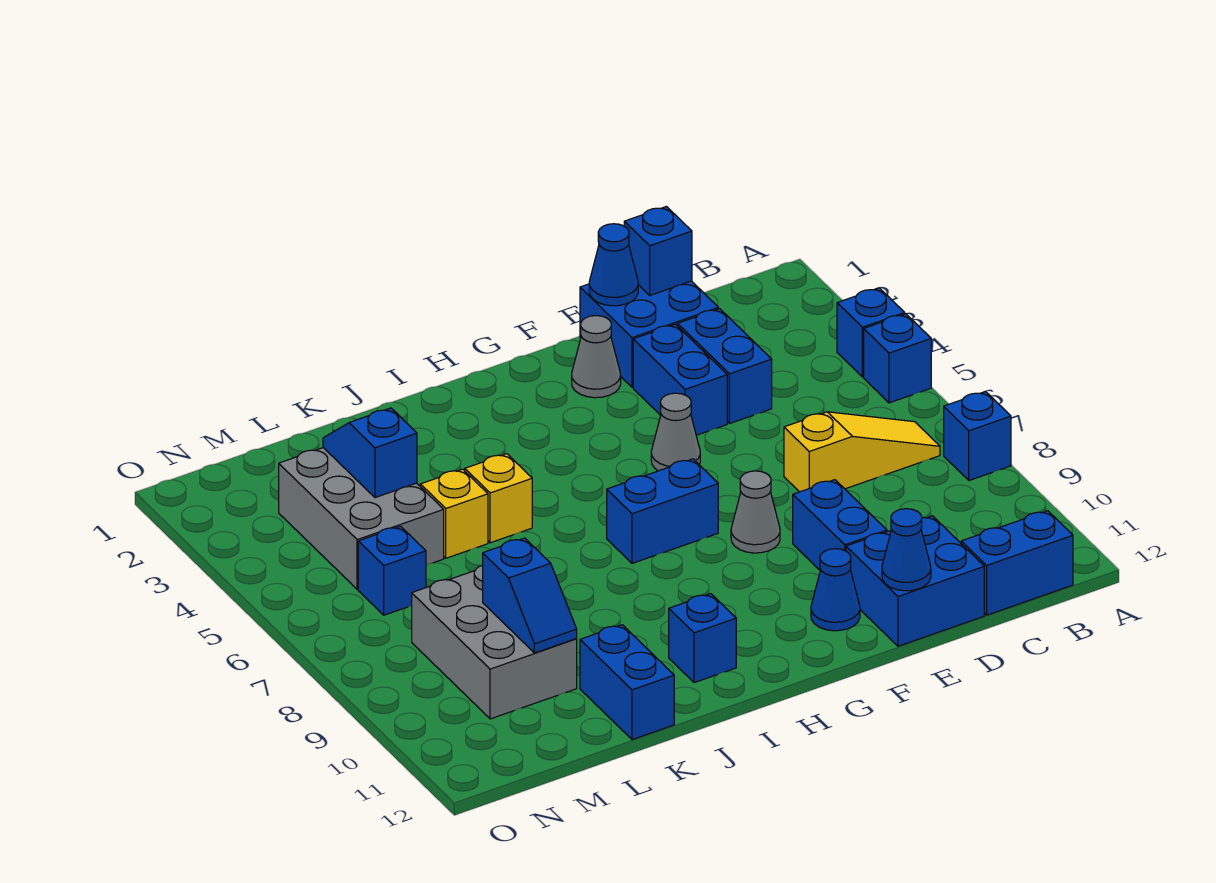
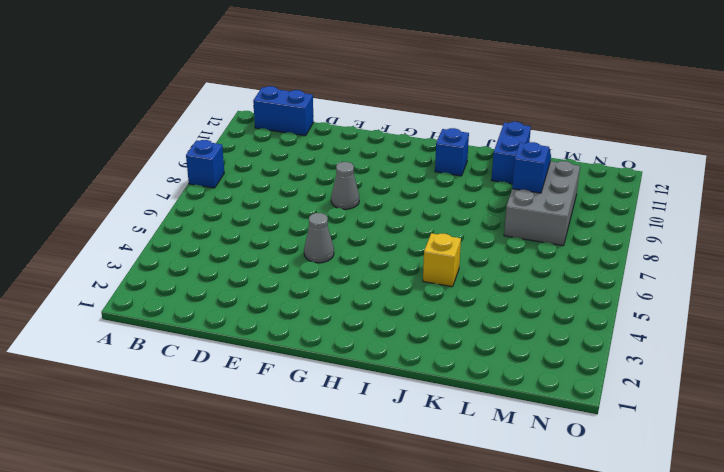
none -> blue brick A4 level 1
none -> blue brick A5 level 1
none -> yellow slope B7:D7 level 1 top D

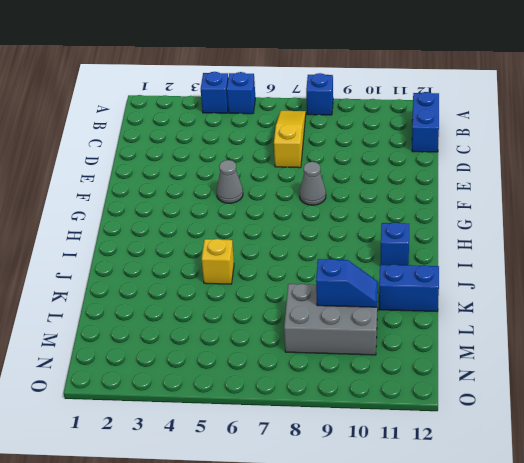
none -> blue brick D1:E2 level 1
none -> blue brick D3:D4 level 1
none -> blue brick D11:E12 level 1

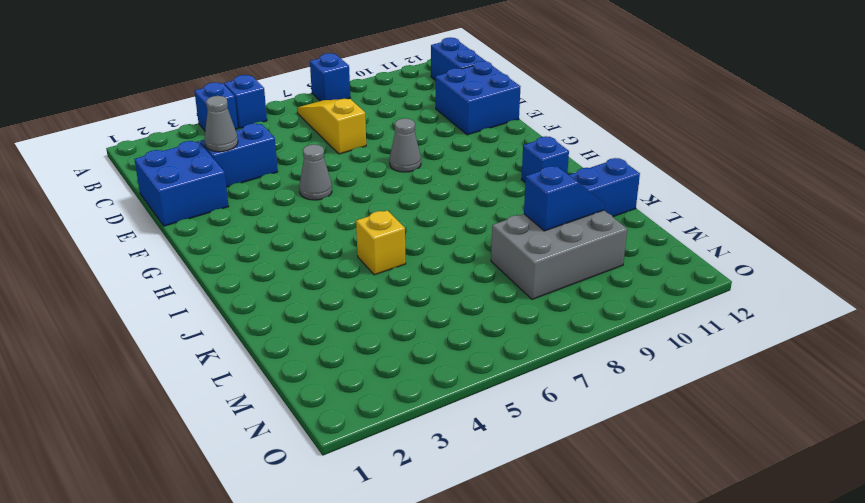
grey cone D3 level 2 -> grey cone F2 level 1
none -> blue brick E3:E4 level 1
none -> blue brick E9:E10 level 1
none -> blue cone F11 level 1

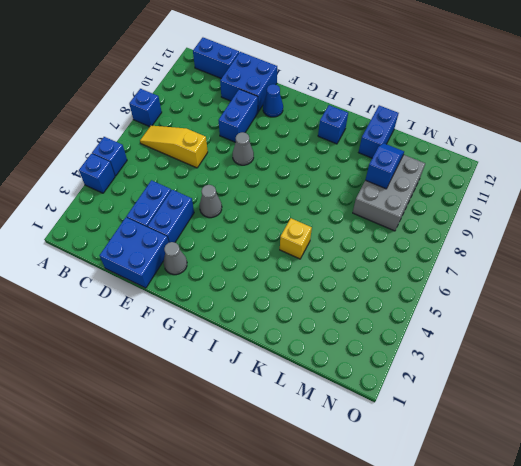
none -> blue brick G7:H7 level 1
none -> yellow brick K5 level 1
none -> grey brick L3:M5 level 1

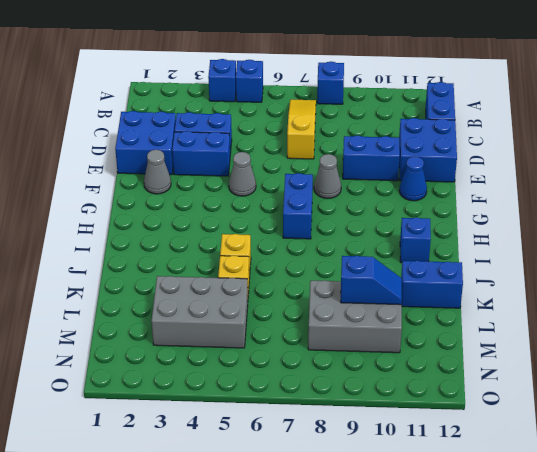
none -> blue brick M6 level 1
none -> blue brick D1 level 2
none -> blue cone E1 level 2

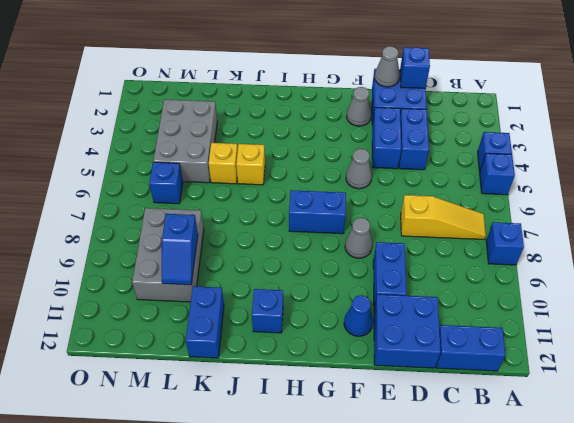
grey cone E1 level 2 -> blue cone E1 level 2
none -> blue cone E12 level 2
none -> blue slope L3:L4 level 2 top 4

